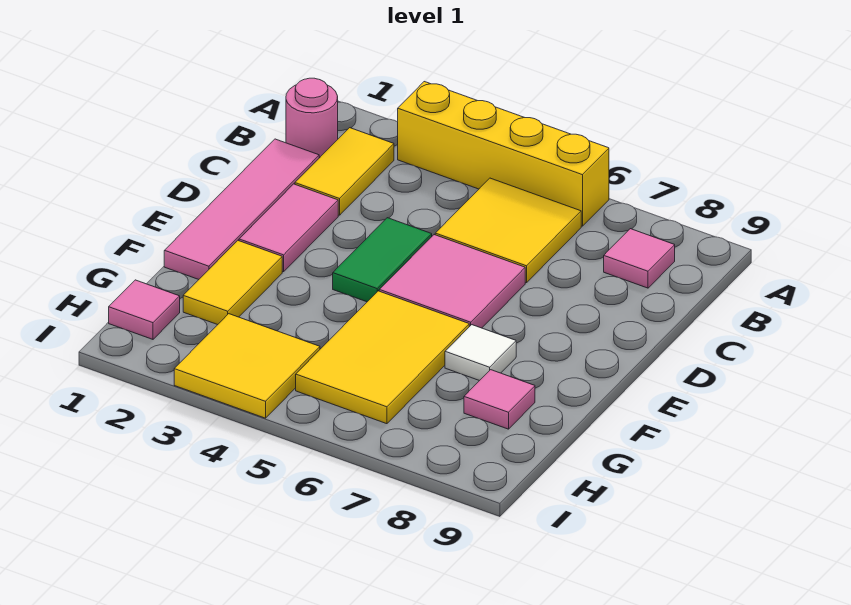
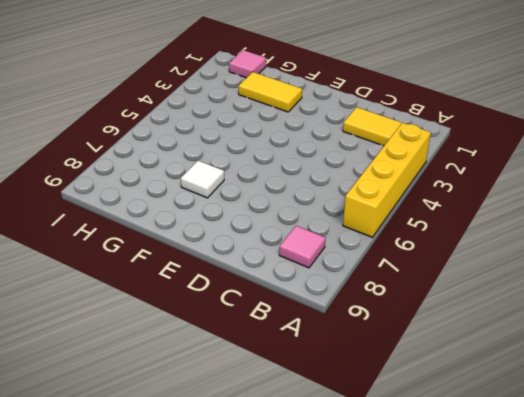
none -> pink round brick B1 level 1
none -> yellow tile B5:C6 level 1
none -> pink tile C1:F1 level 1

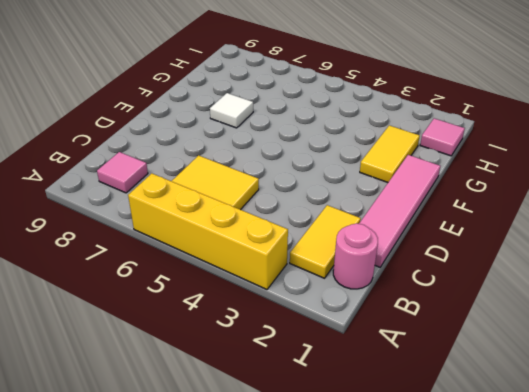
none -> pink tile D2:E2 level 1
none -> green tile D4:E4 level 1
none -> pink tile D5:E6 level 1

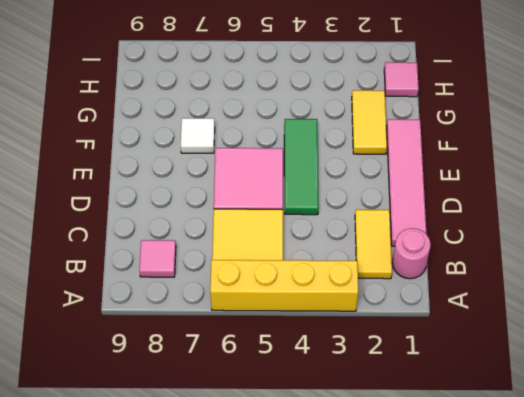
green tile D4:F4 level 1 -> green tile D4:E4 level 1
none -> pink tile D2:E2 level 1
none -> yellow tile F5:H6 level 1
none -> pink tile G8 level 1

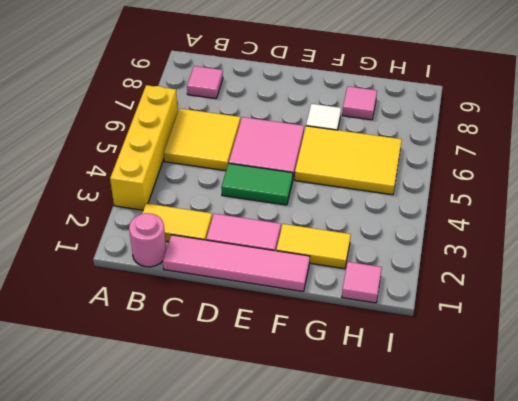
none -> yellow tile H3:I4 level 1

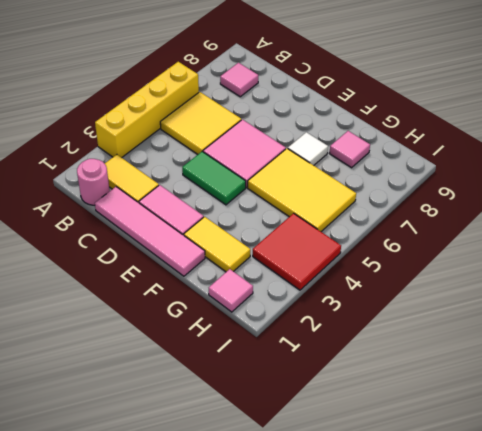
red tile H3:I4 level 1 -> yellow tile H3:I4 level 1

